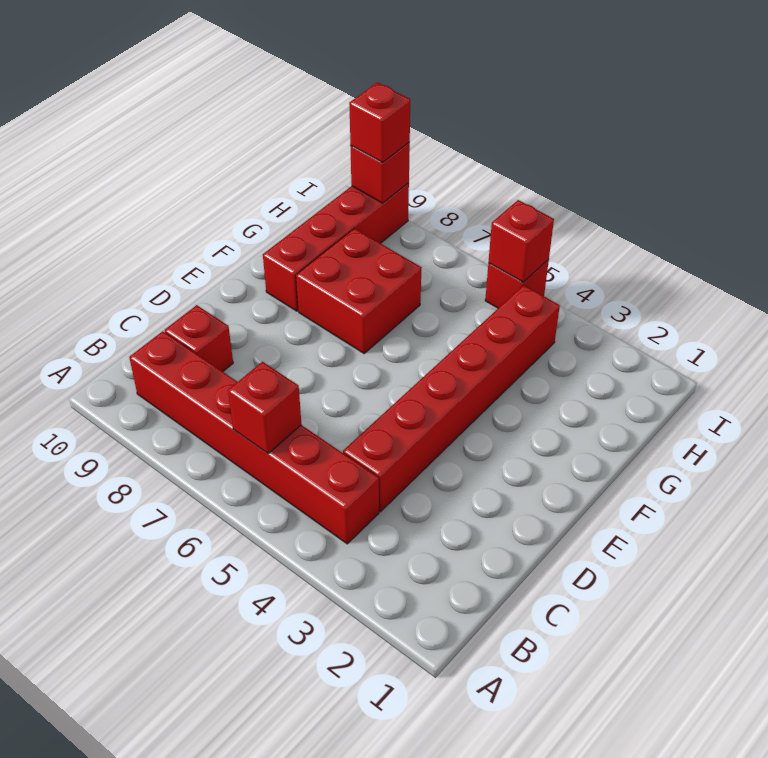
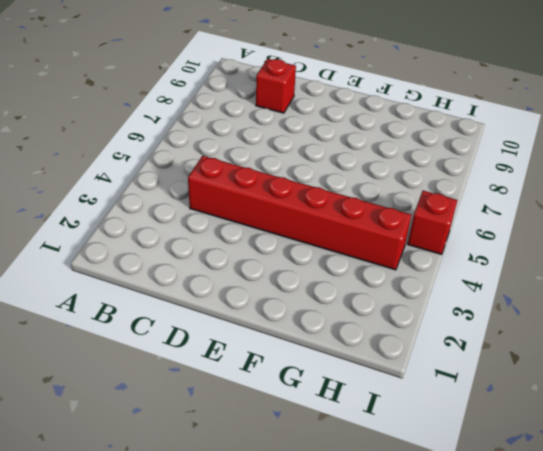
none -> red brick B4:B9 level 1
none -> red brick F7:G8 level 1

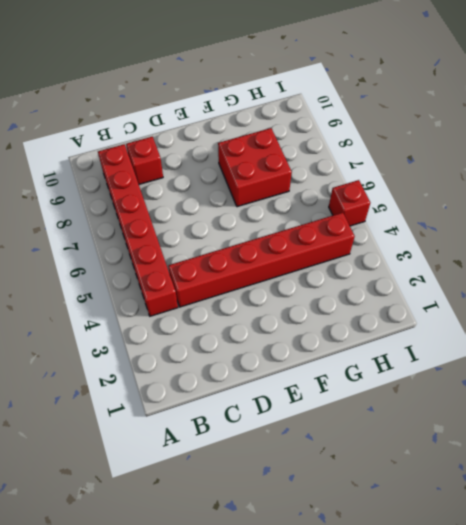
none -> red brick F9:I9 level 1
none -> red brick B6 level 2

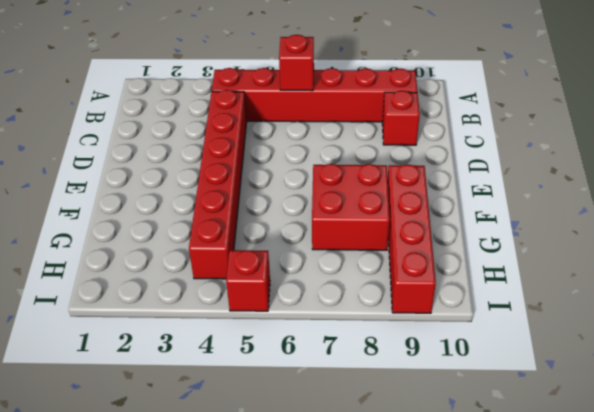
none -> red brick I5 level 2
none -> red brick I9 level 2

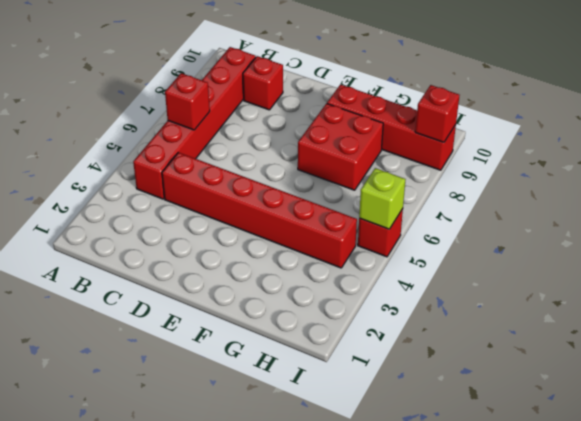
lime brick I5 level 2 -> red brick I5 level 2
none -> red brick I9 level 3

